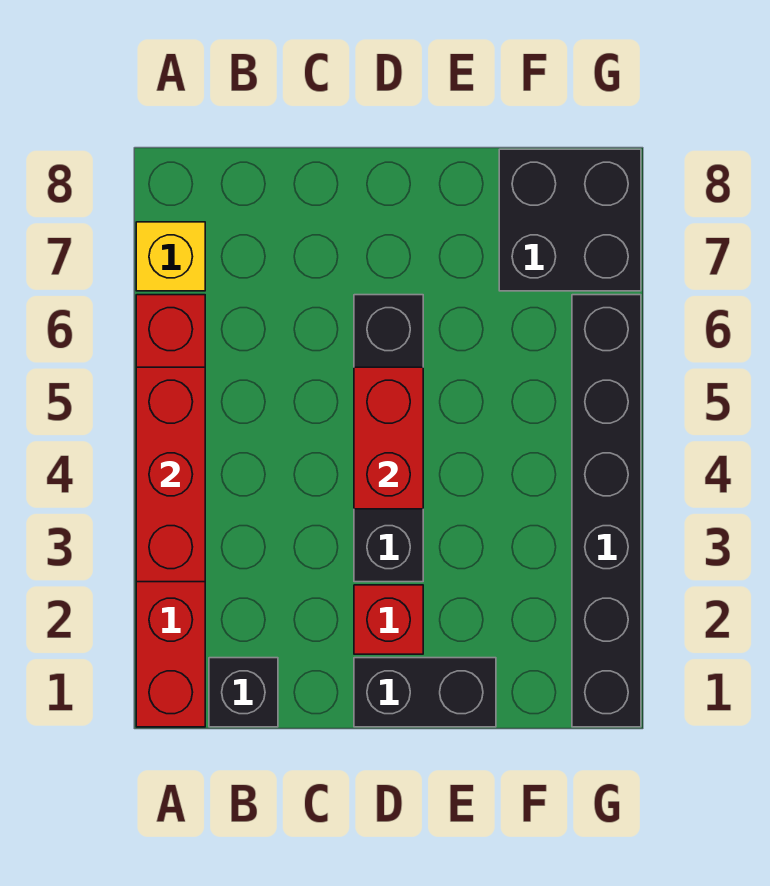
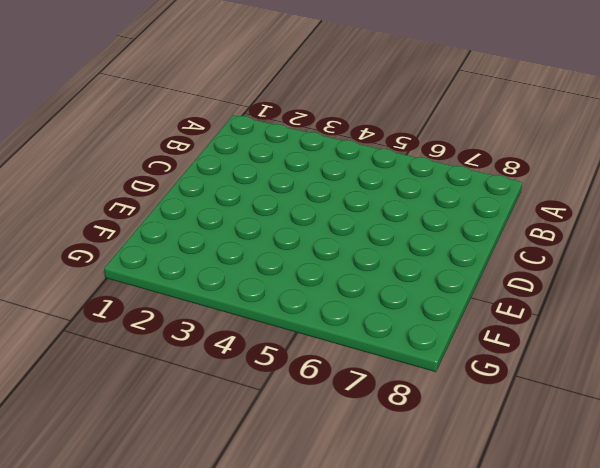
none -> red brick A1:A6 level 1
none -> yellow brick A7 level 1

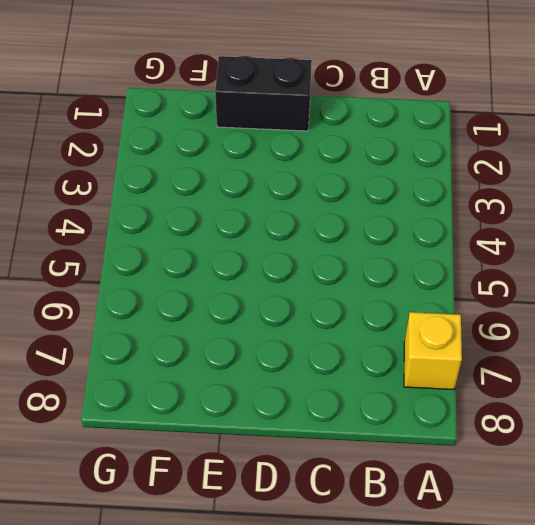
none -> red brick A1:A6 level 1
none -> black brick B1 level 1

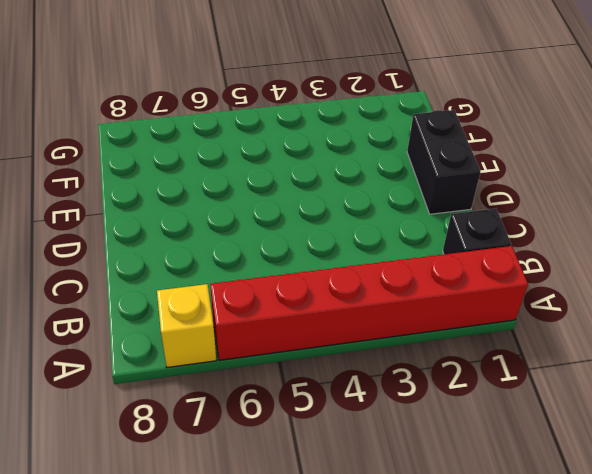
none -> red brick D2 level 1
none -> black brick D3:D6 level 1

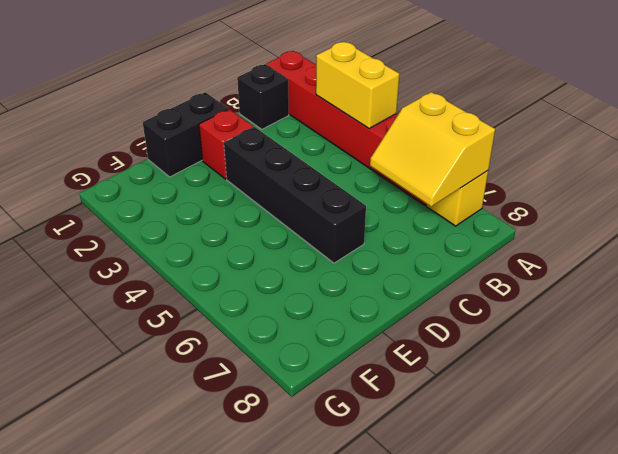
yellow brick A3:A4 level 2 -> red brick A3:A5 level 2
yellow slope A6:B7 level 2 top A -> none
none -> black brick F7:G8 level 1
none -> black brick G1:G6 level 1

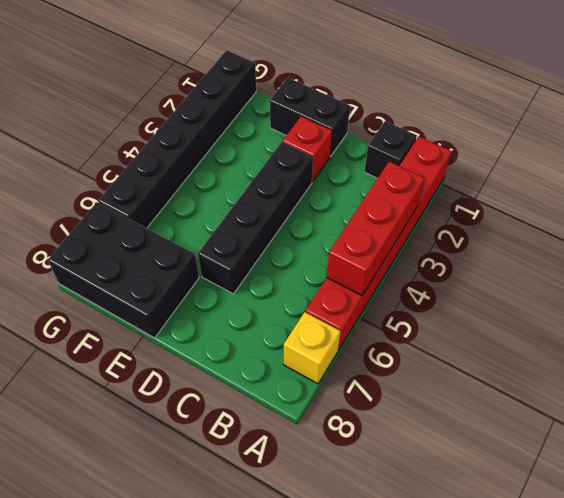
black brick E7:G8 level 1 -> black brick F7:G8 level 1
none -> red brick D4:D5 level 2

